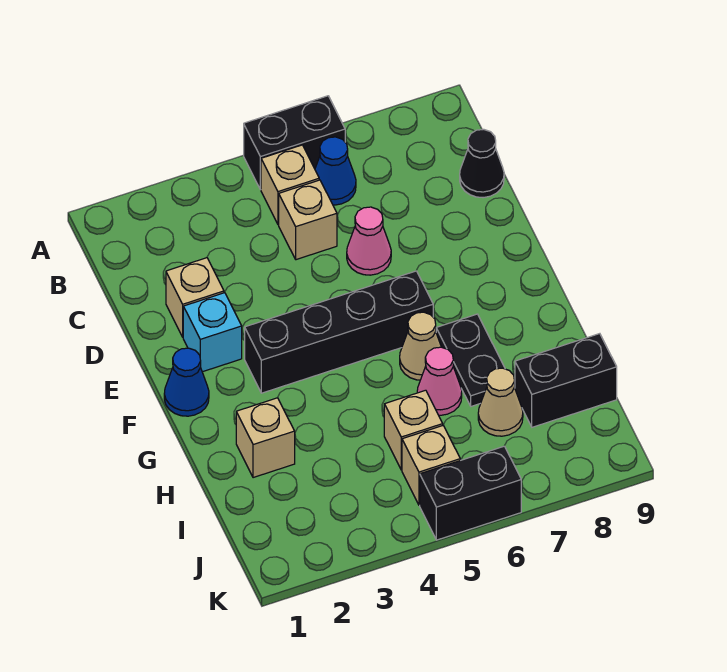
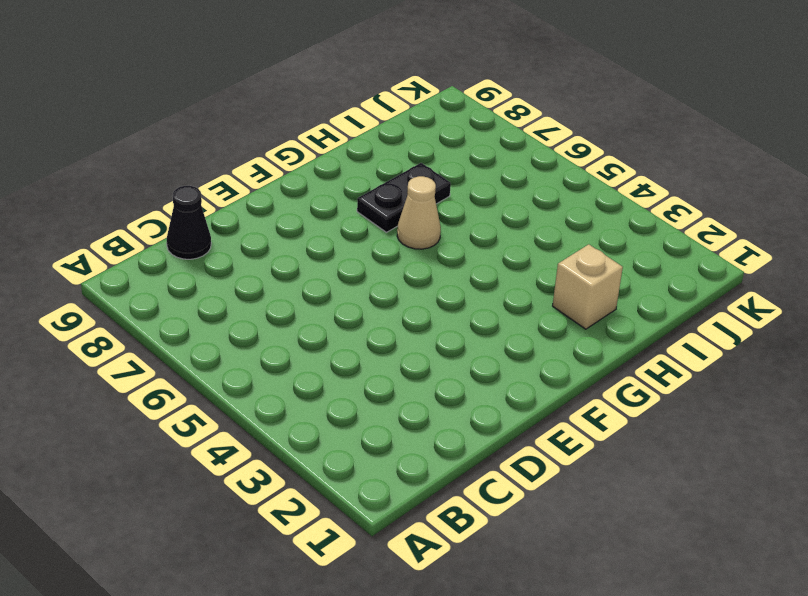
none -> black brick A5:A6 level 1
none -> tan brick B5 level 1
none -> blue cone B6 level 1

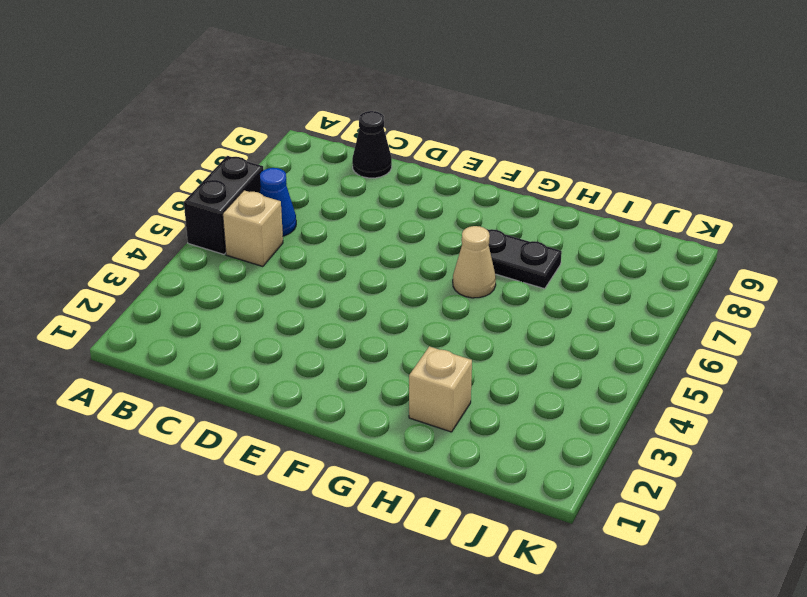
none -> tan brick C5 level 1
none -> tan brick D2 level 1
none -> pink cone D6 level 1

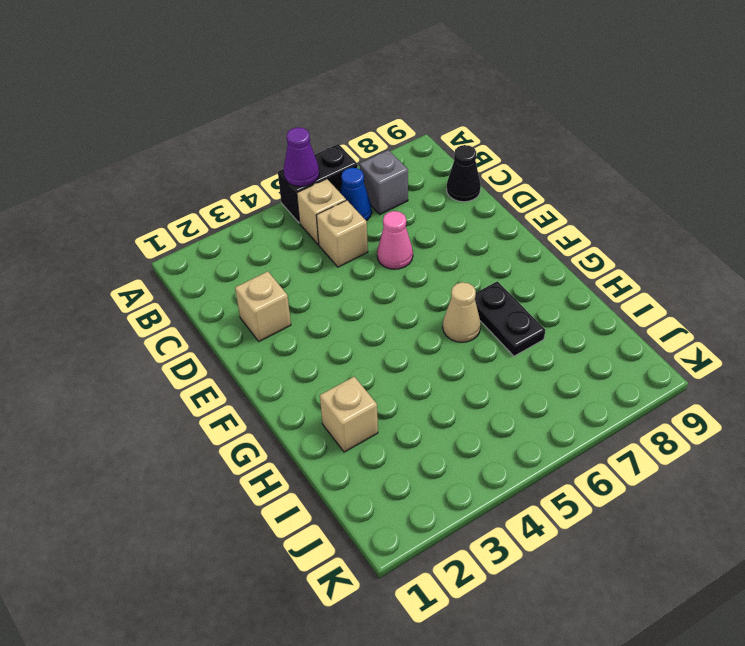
purple cone A5 level 2 -> none
grey brick B7 level 1 -> none
none -> cyan brick E2 level 1
none -> blue cone F1 level 1
none -> black brick F3:F6 level 1

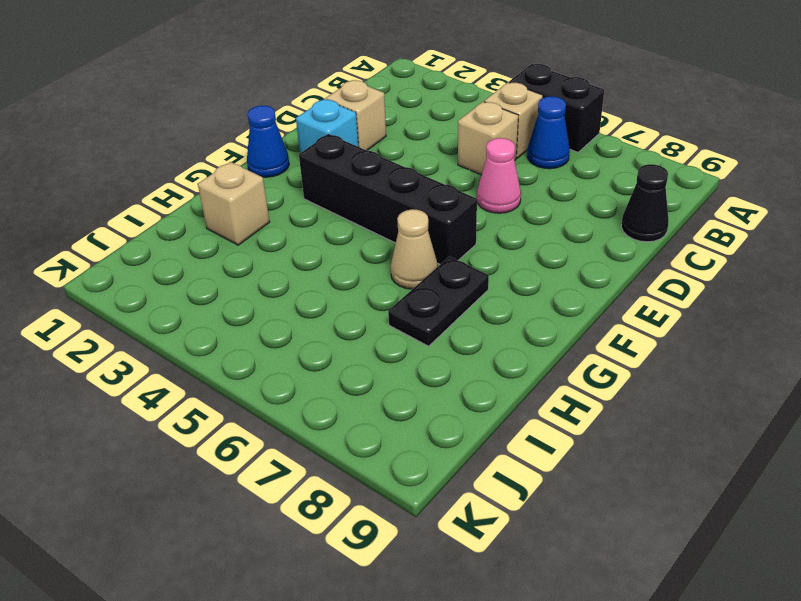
none -> pink cone H6 level 1
none -> tan brick I5 level 1
none -> tan cone I7 level 1

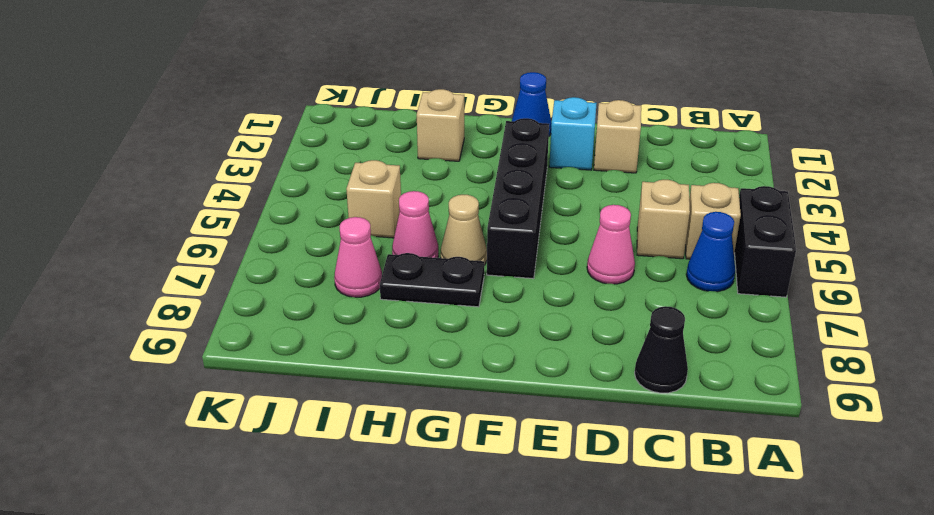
pink cone I7 level 1 -> tan cone I7 level 1
none -> black brick I8:I9 level 1
none -> tan brick J5 level 1
none -> black brick K5:K6 level 1

